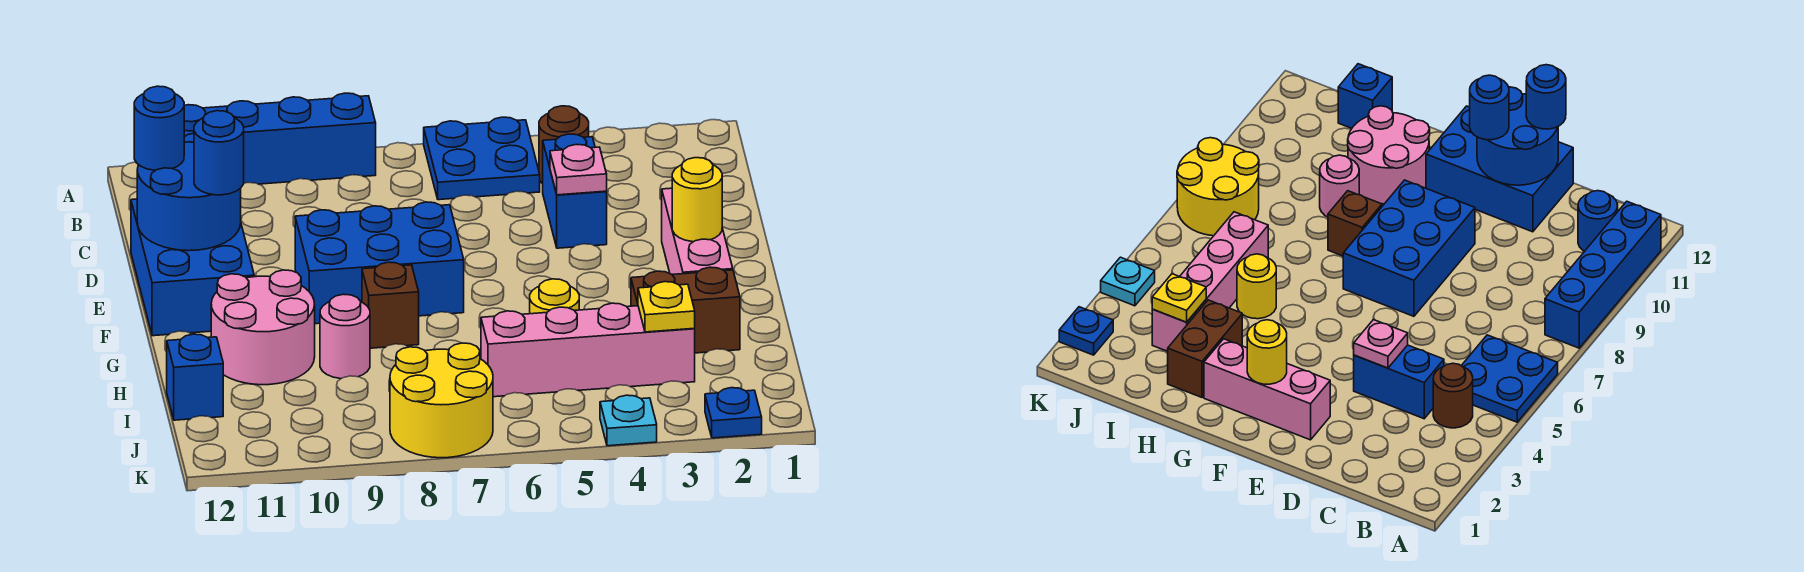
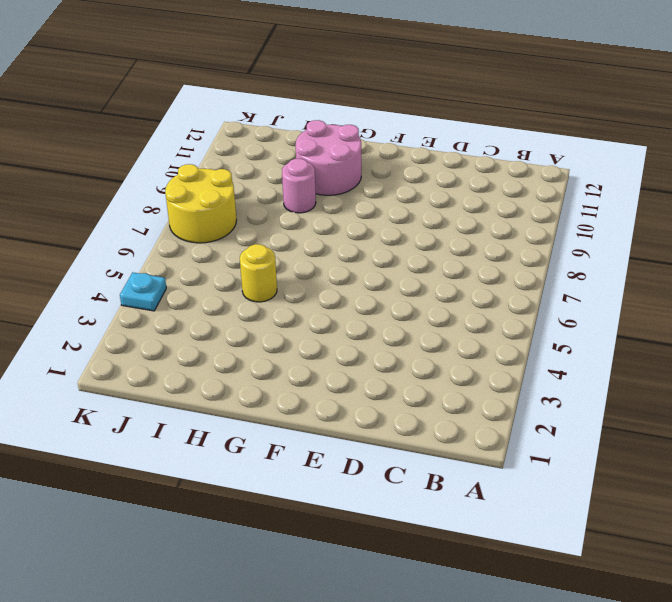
none -> blue plate A5:B6 level 1
none -> blue brick A8:A11 level 1
none -> brown round brick B4 level 1

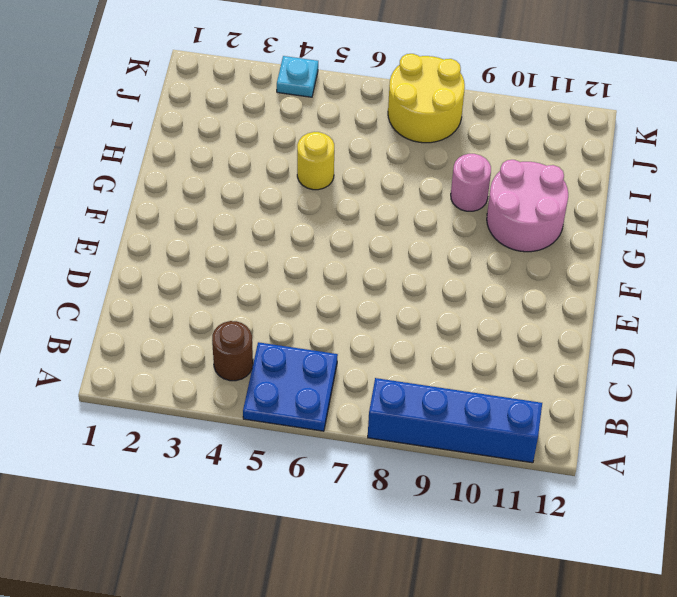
none -> blue round brick B11 level 1
none -> blue brick C4:D4 level 1
none -> blue brick D11:F12 level 1

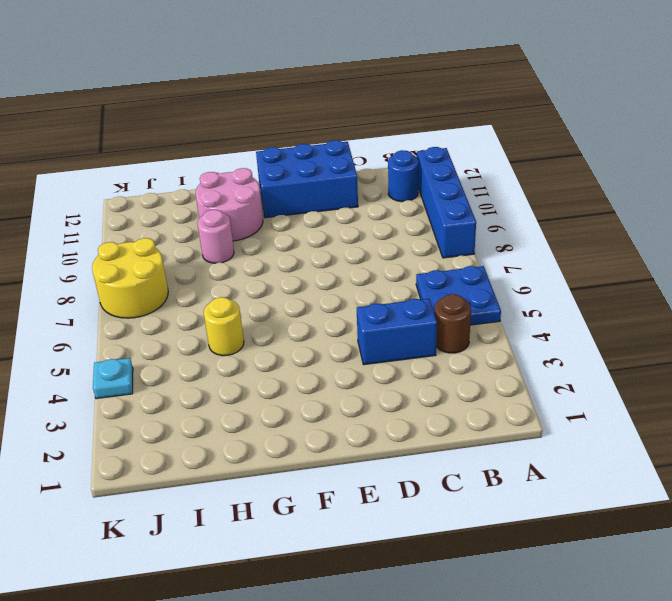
none -> pink brick E2:G2 level 1
none -> blue brick E7:F9 level 1
none -> brown brick G8 level 1

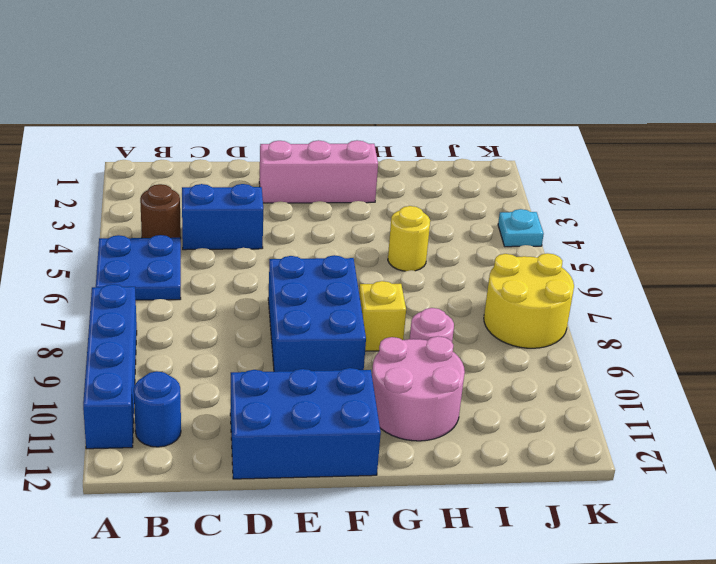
yellow brick G8 level 1 -> brown brick G8 level 1
none -> brown brick H2:H3 level 1
none -> pink brick I3:I6 level 1
none -> blue brick I12 level 1

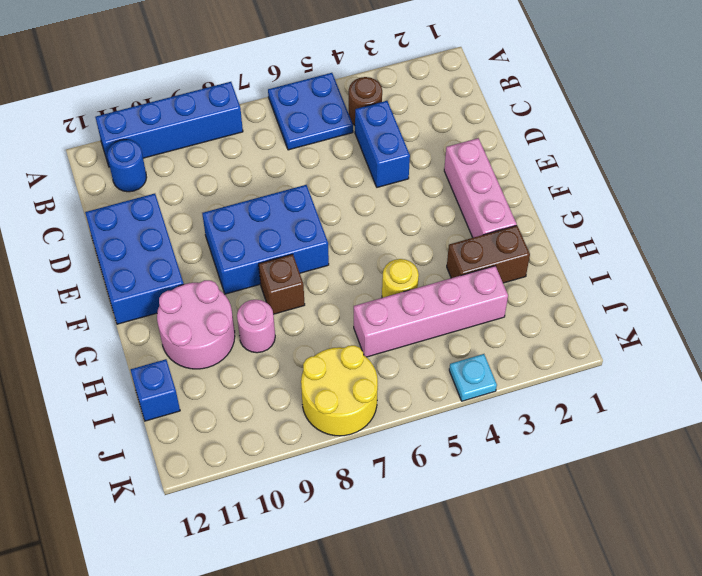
none -> blue plate K2 level 1
none -> pink plate D4 level 2
none -> blue round brick D11:E12 level 2

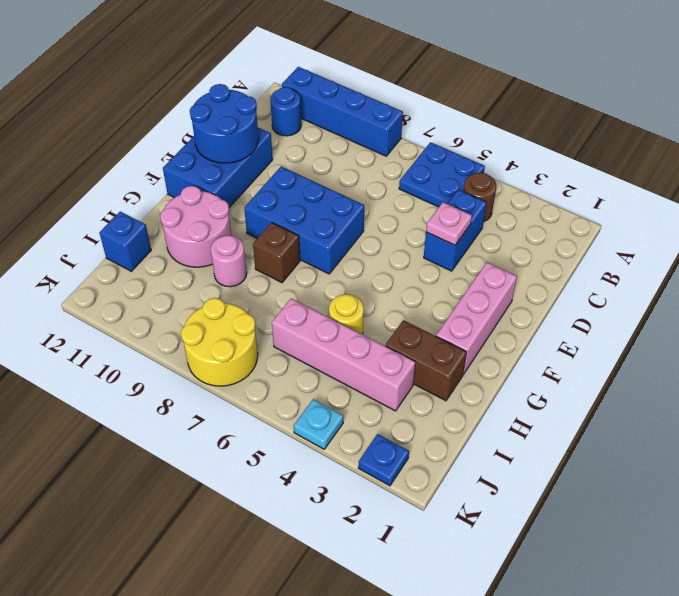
none -> yellow round brick F2 level 2
none -> yellow plate I3 level 2
none -> blue round brick D12 level 3

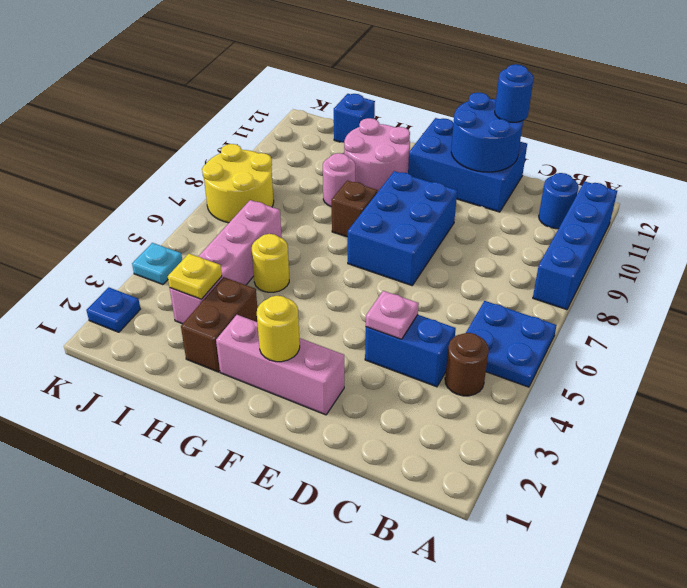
none -> blue round brick E11 level 3

